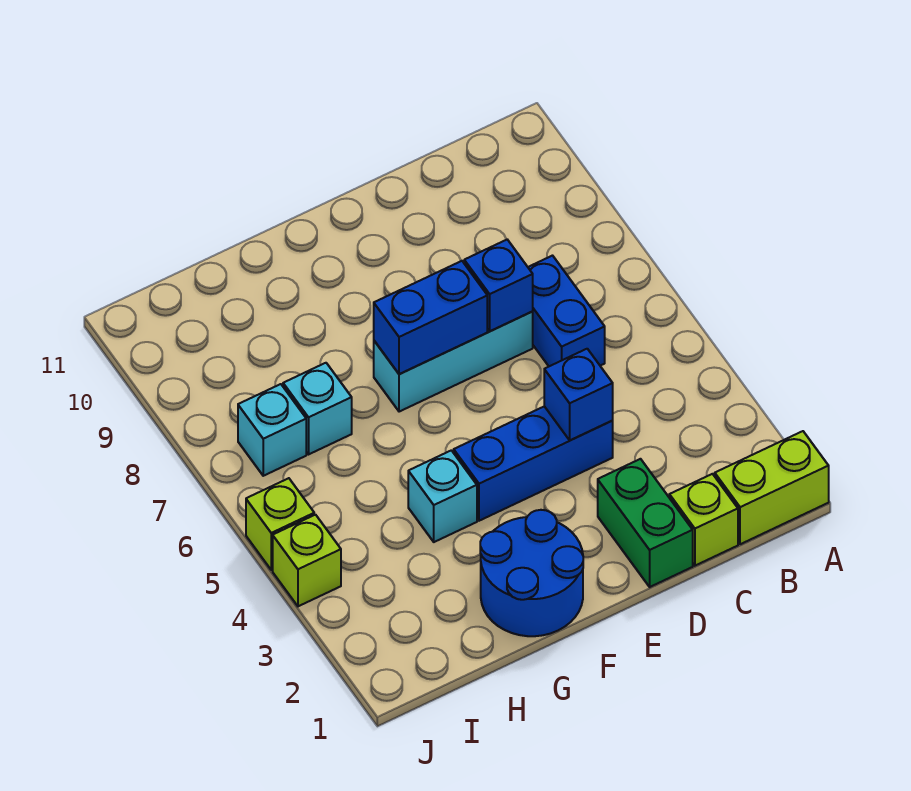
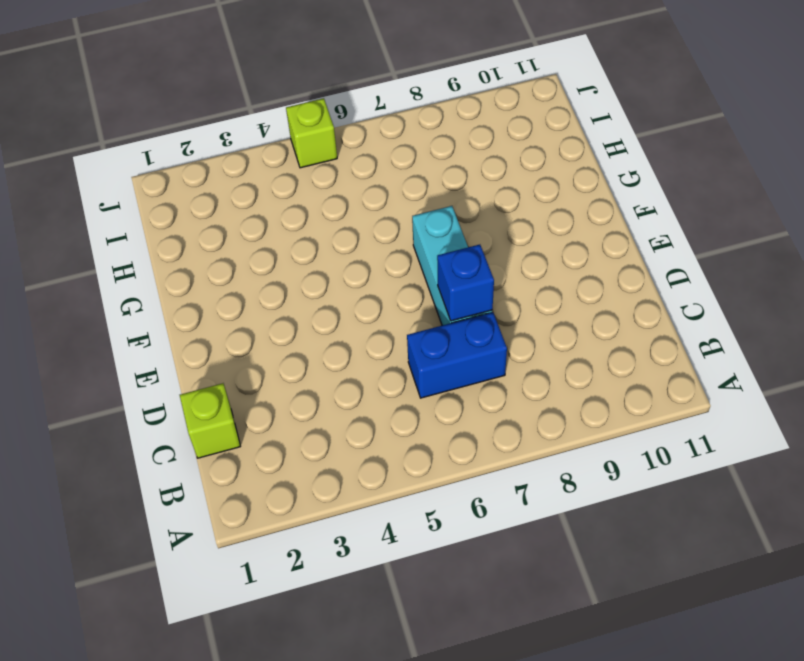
none -> lime brick A1:B1 level 1
none -> green brick D1:D2 level 1
none -> blue brick D4:F4 level 1

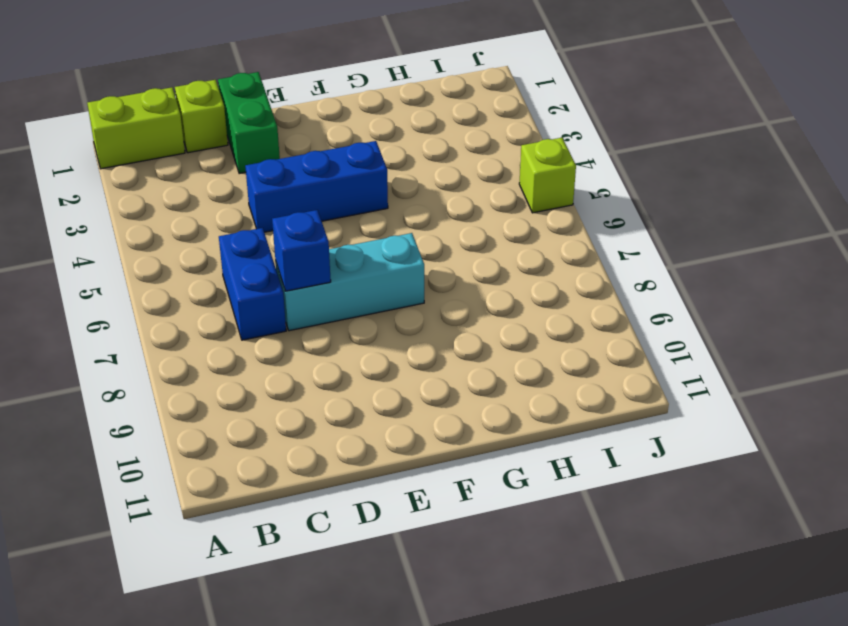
none -> blue round brick F1:G2 level 1
none -> cyan brick G4 level 1
none -> cyan brick H7 level 1

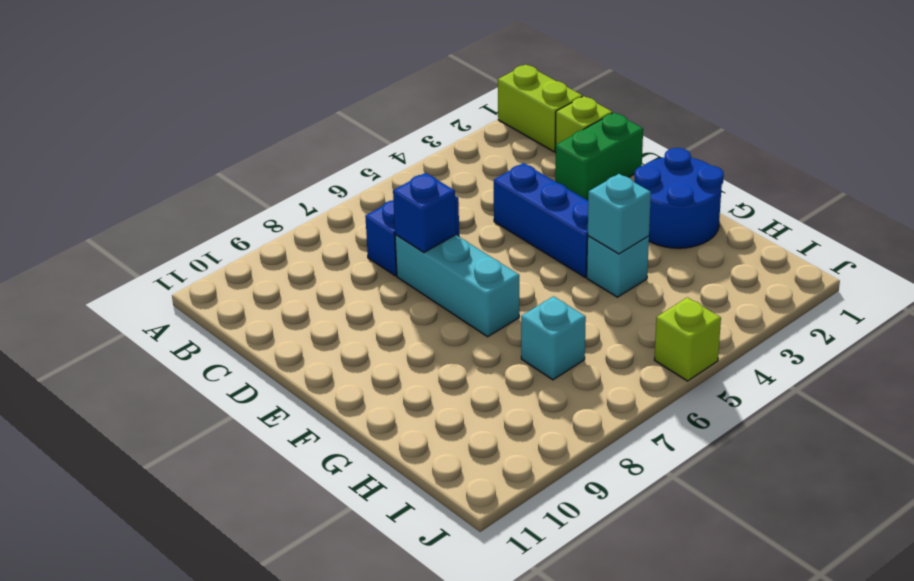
cyan brick G4 level 2 -> cyan brick I7 level 1
none -> lime brick J4 level 1
none -> blue brick D4 level 2
none -> blue brick E7:F7 level 2

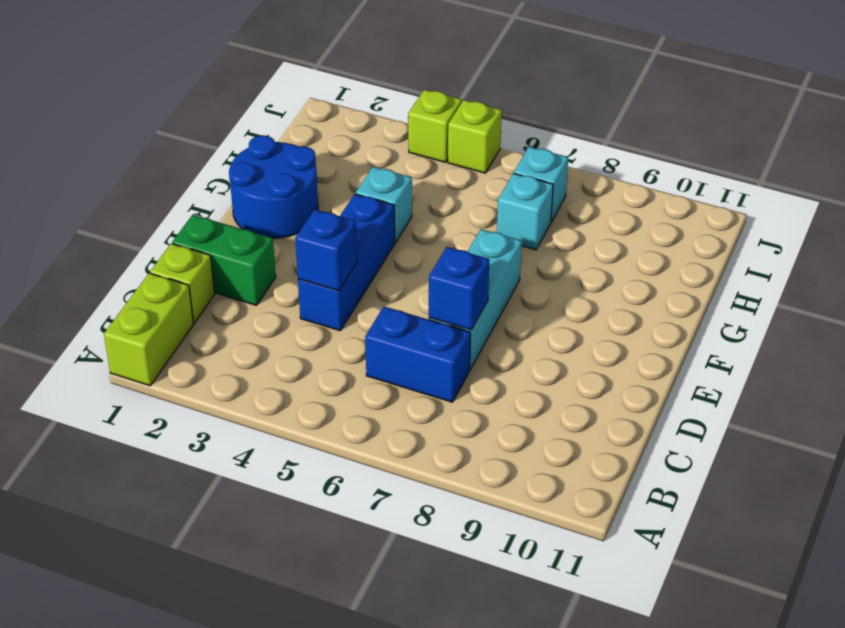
none -> blue brick E7:F7 level 2

